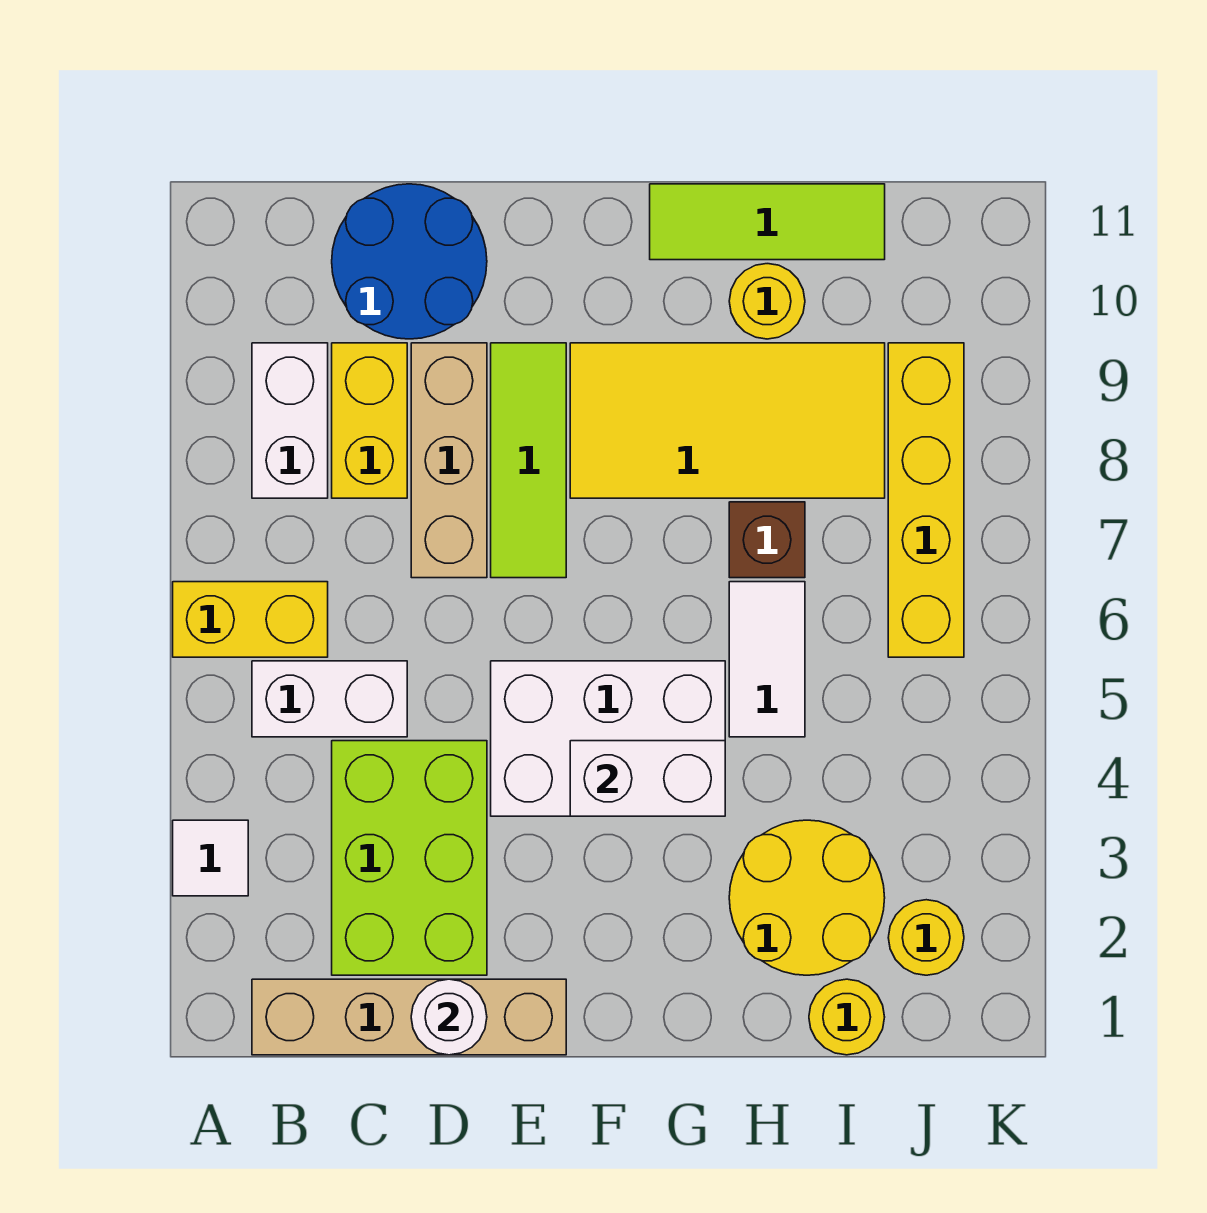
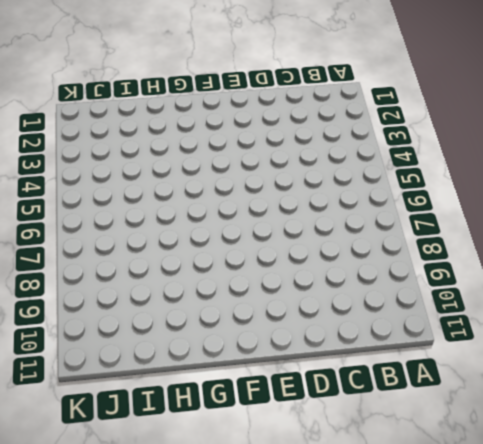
none -> white tile A3 level 1
none -> yellow brick A6:B6 level 1
none -> tan brick B1:E1 level 1

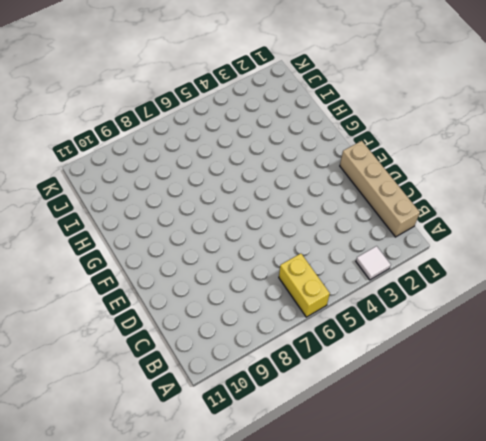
none -> white brick B5:C5 level 1
none -> white brick B8:B9 level 1
none -> lime brick C2:D4 level 1

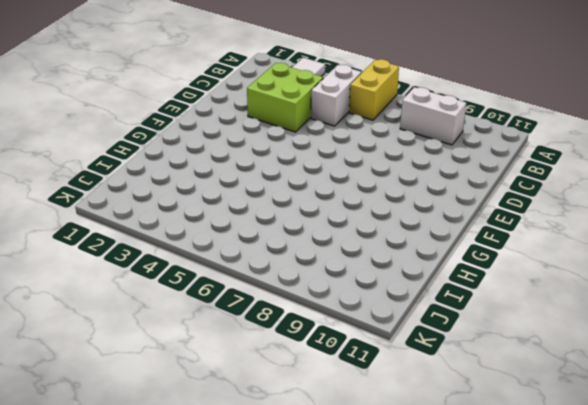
lime brick C3:D4 level 1 -> lime brick C2:D4 level 1
none -> tan brick B1:E1 level 1
none -> yellow brick C8:C9 level 1
none -> blue round brick C10:D11 level 1

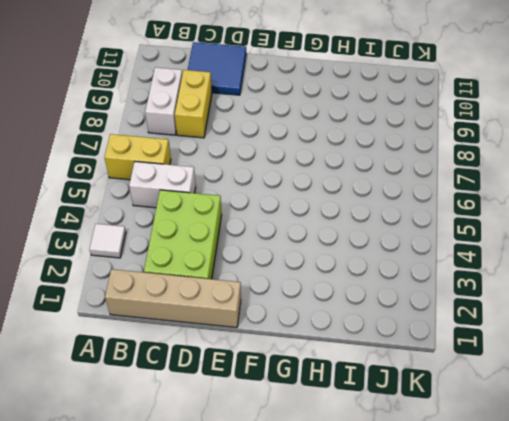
blue tile C10:D11 level 1 -> blue round brick C10:D11 level 1
none -> tan brick D7:D9 level 1
none -> white brick E4:G5 level 1
none -> lime tile E7:E9 level 1

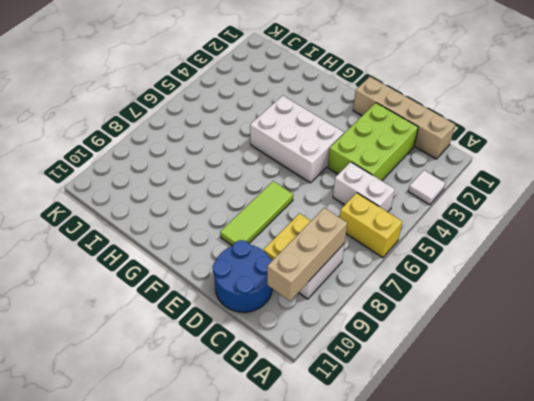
tan brick B8:B10 level 2 -> tan brick D7:D9 level 1
none -> yellow tile F8:I9 level 1
none -> lime tile G11:I11 level 1
none -> yellow round brick H2:I3 level 1

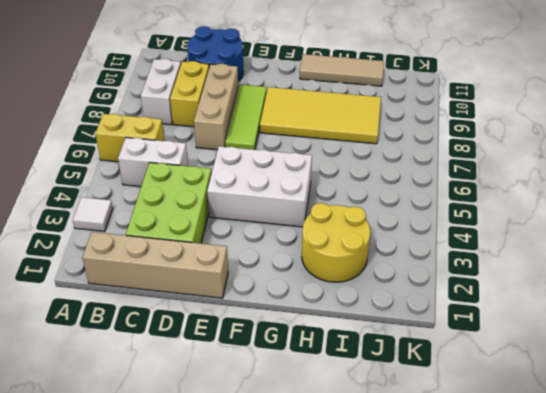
tan tile G11:I11 level 1 -> lime tile G11:I11 level 1
none -> white tile H5:H6 level 1
none -> brown brick H7 level 1
none -> yellow round brick H10 level 1

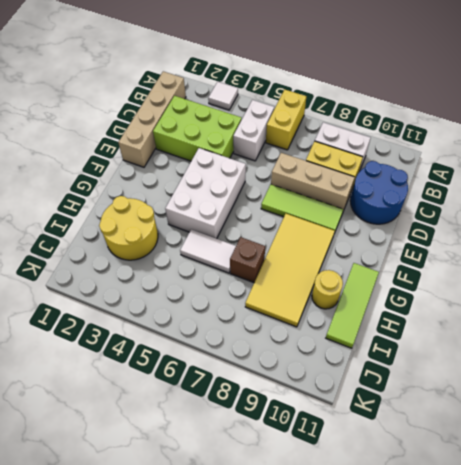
none -> yellow round brick I1 level 1
none -> yellow round brick J2 level 1
none -> yellow brick J6:J9 level 1

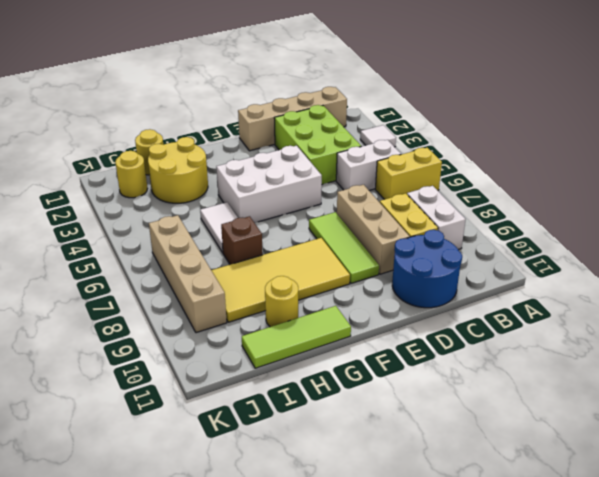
tan brick J6:J9 level 1 -> yellow brick J6:J9 level 1
none -> white round brick D1 level 2
none -> white brick F4:G4 level 2

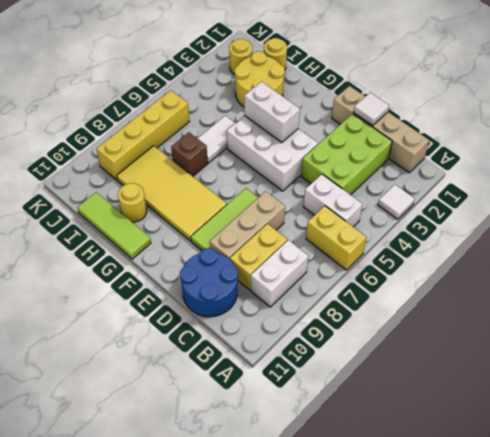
white tile D1 level 2 -> white round brick D1 level 2

